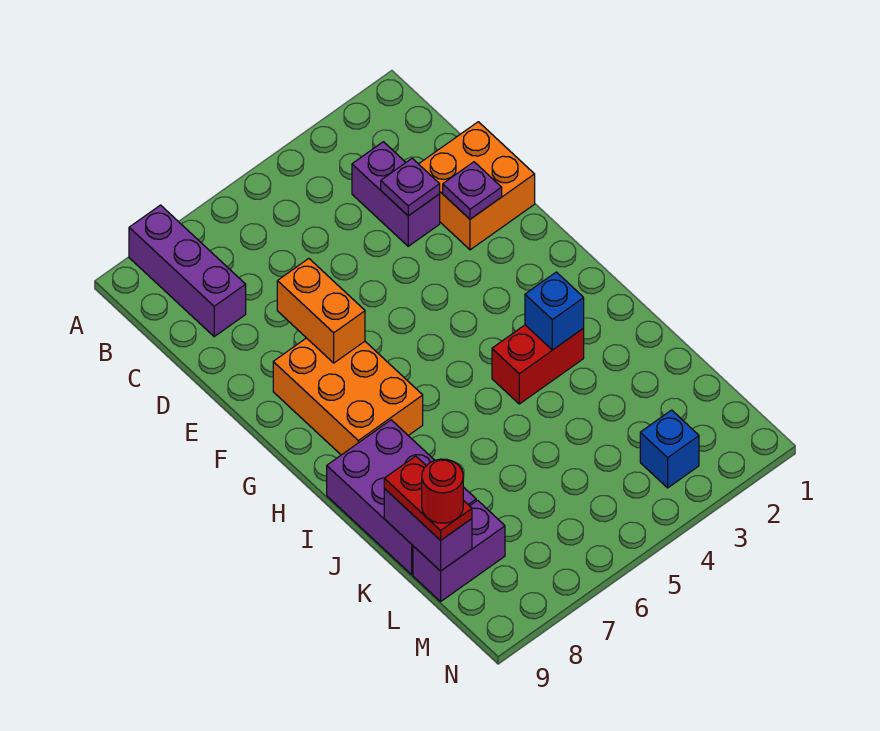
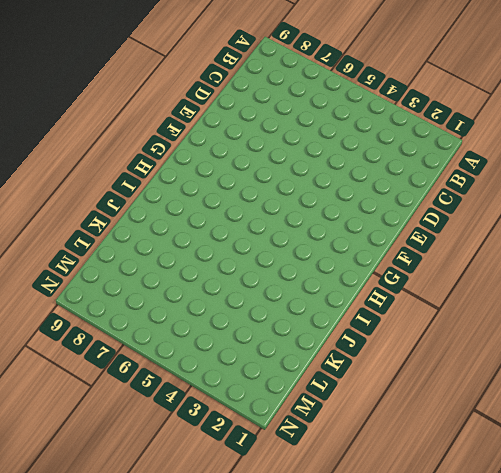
none -> purple brick A8:C8 level 1
none -> purple brick C3:D3 level 1
none -> orange brick D1:E2 level 1

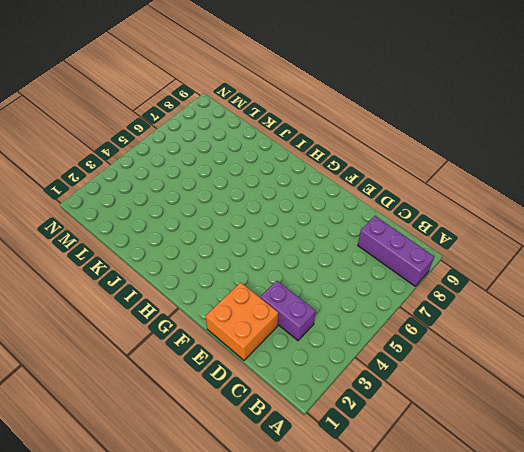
none -> orange brick F7:H8 level 1
none -> red brick I3:I4 level 1
none -> purple brick I8:K9 level 1

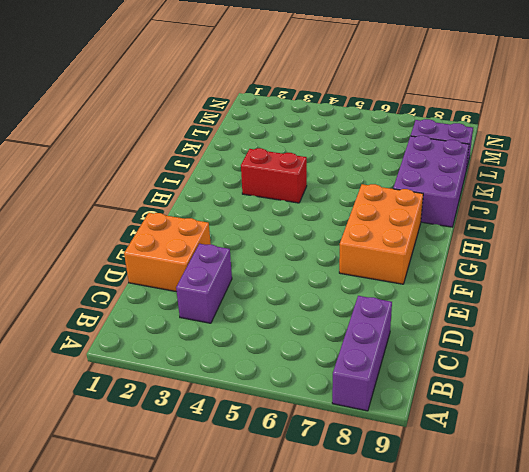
none -> blue brick M3 level 1
none -> purple plate D3 level 2
none -> purple plate E2 level 2

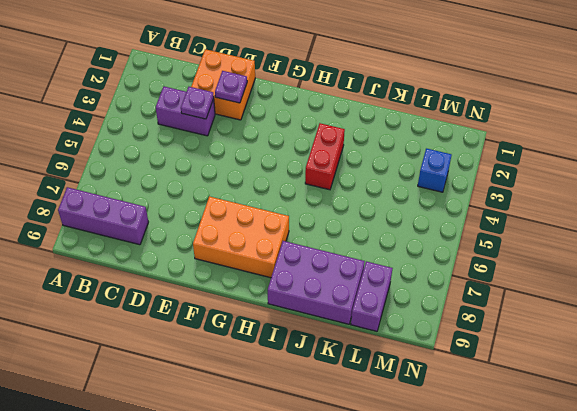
none -> orange brick E7:F7 level 2
none -> blue brick I3 level 2
none -> purple brick K9:L9 level 2

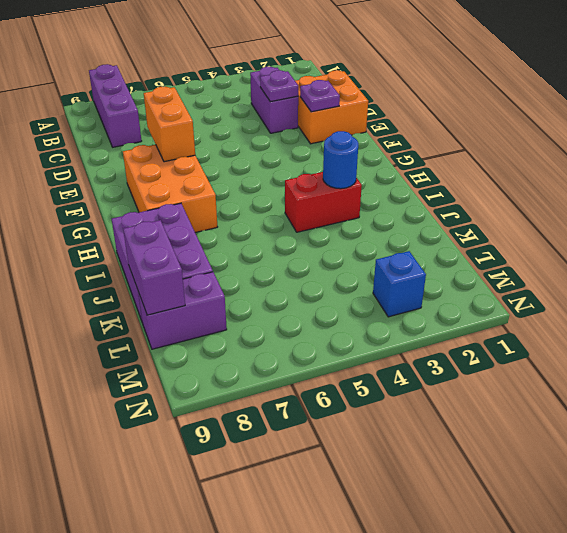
blue round brick I3 level 2 -> blue brick I3 level 2
none -> red plate K9:L9 level 3
none -> red round brick L9 level 4

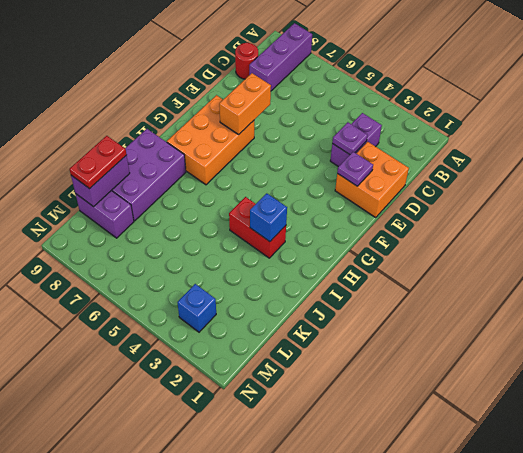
red round brick C9 level 1 -> red round brick L9 level 4

